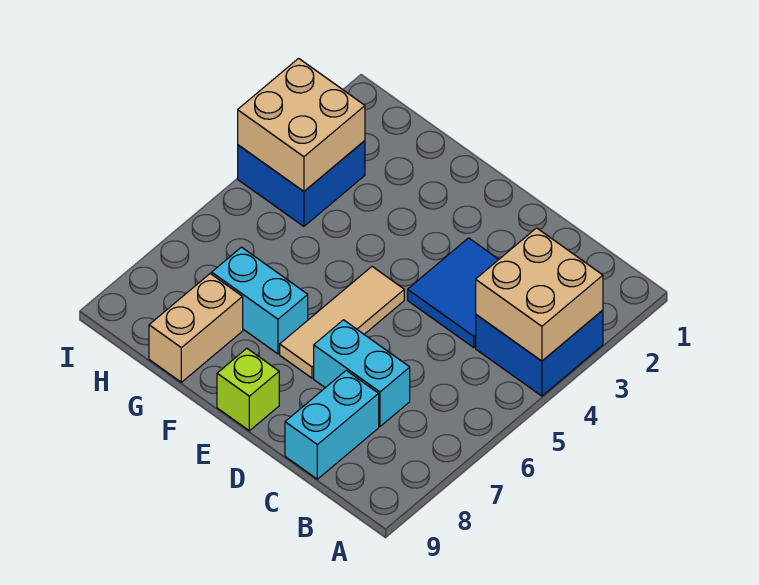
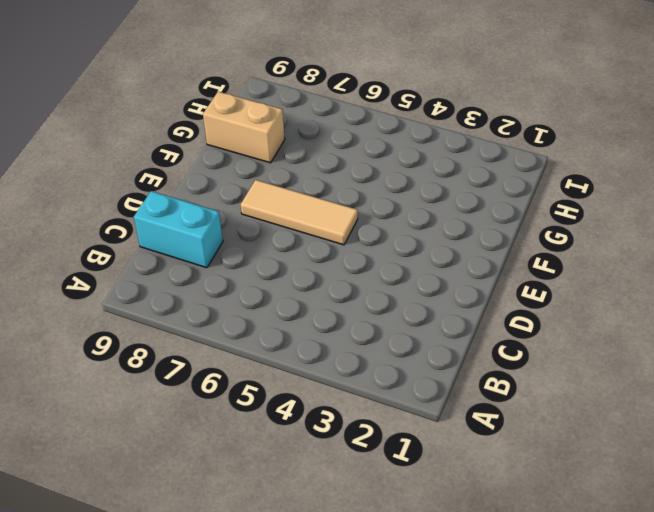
none -> blue brick A3:B4 level 1
none -> blue tile C3:D4 level 1

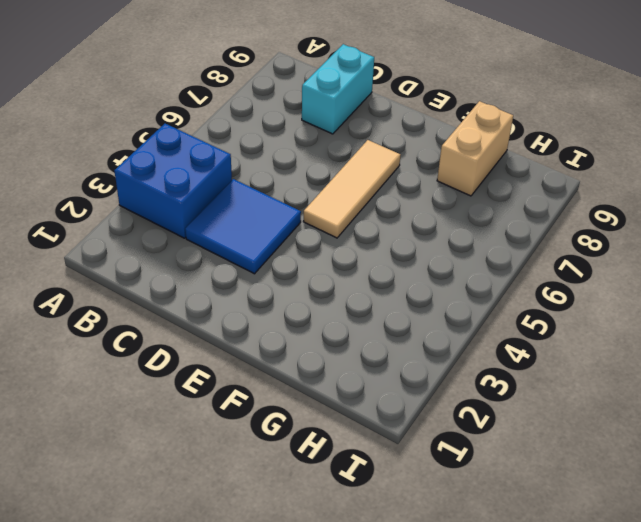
none -> cyan brick C7:D7 level 1
none -> lime brick E9 level 1

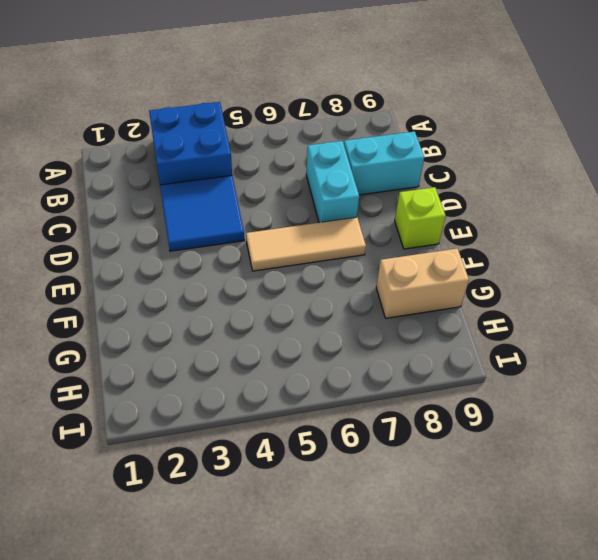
none -> cyan brick F7:G7 level 1
none -> blue brick H3:I4 level 1

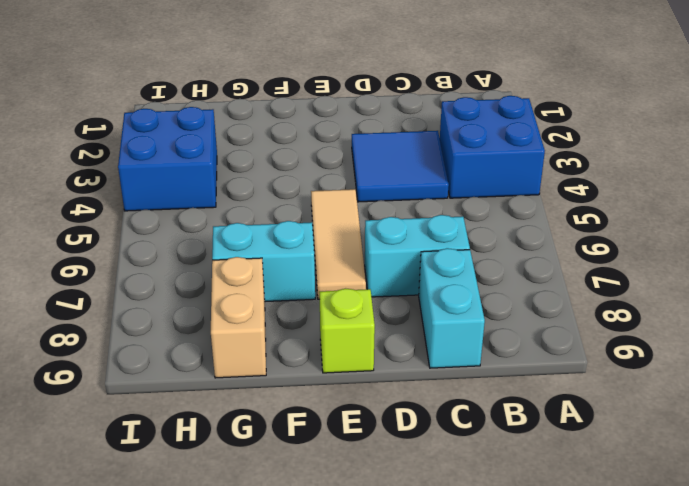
none -> tan brick A3:B4 level 2
none -> tan brick H3:I4 level 2

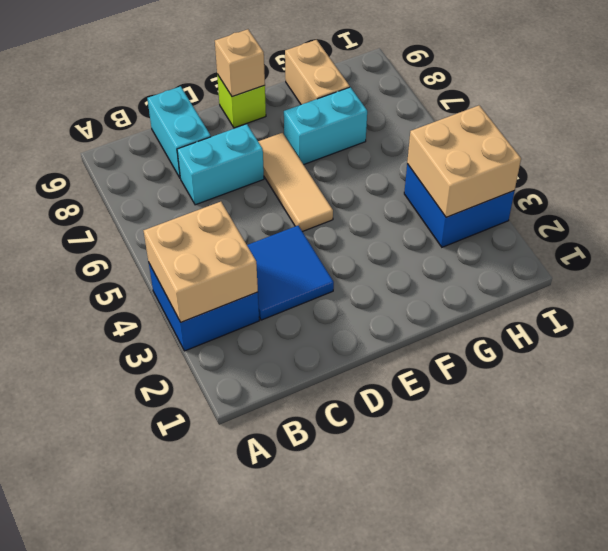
tan brick E9 level 2 -> none

